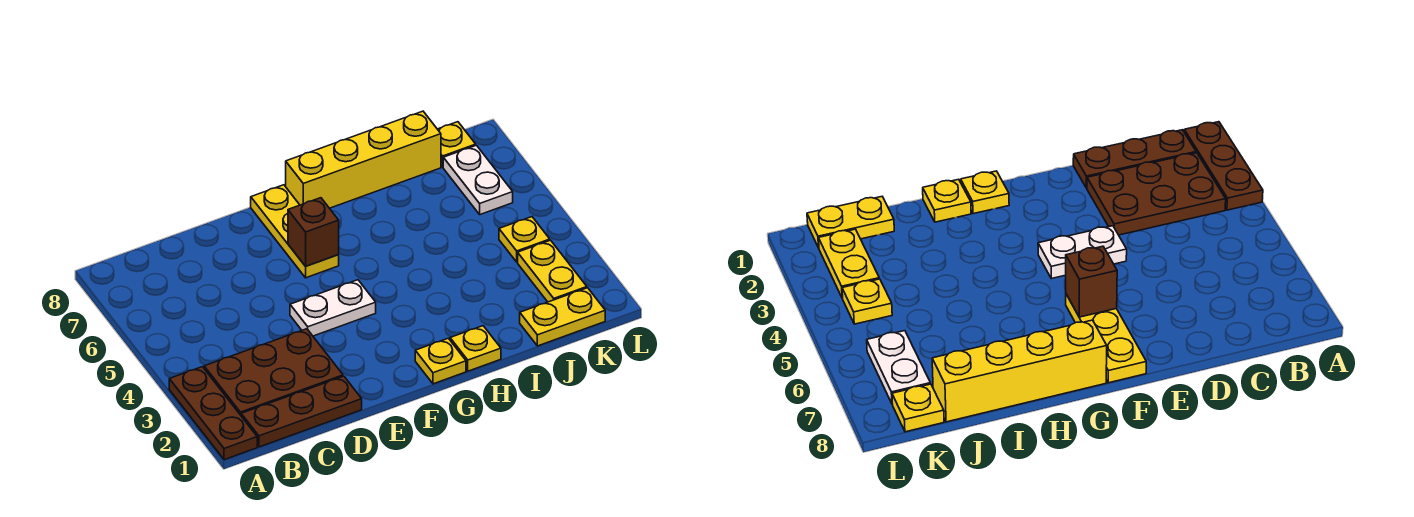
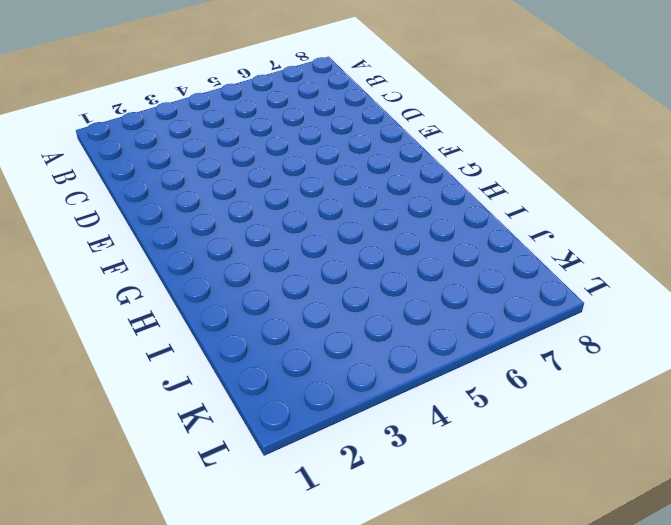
none -> brown plate A1:A3 level 1
none -> brown plate B1:D1 level 1
none -> brown plate B2:D3 level 1

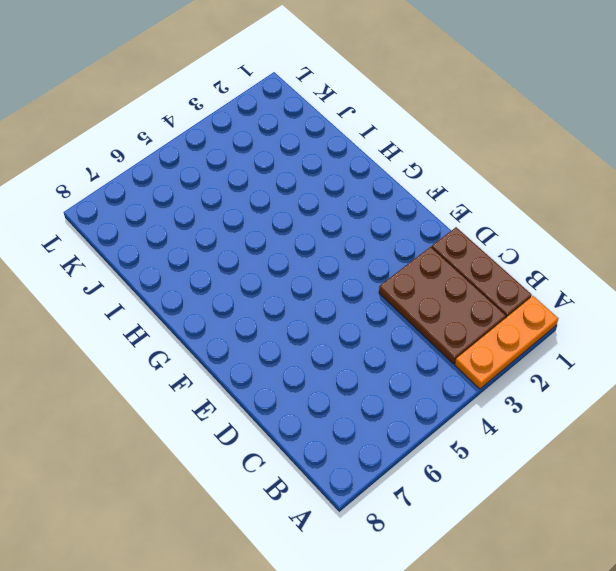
orange plate A1:A3 level 1 -> brown plate A1:A3 level 1
none -> white plate E4:F4 level 1
none -> yellow plate F6:F8 level 1
none -> yellow plate G1 level 1

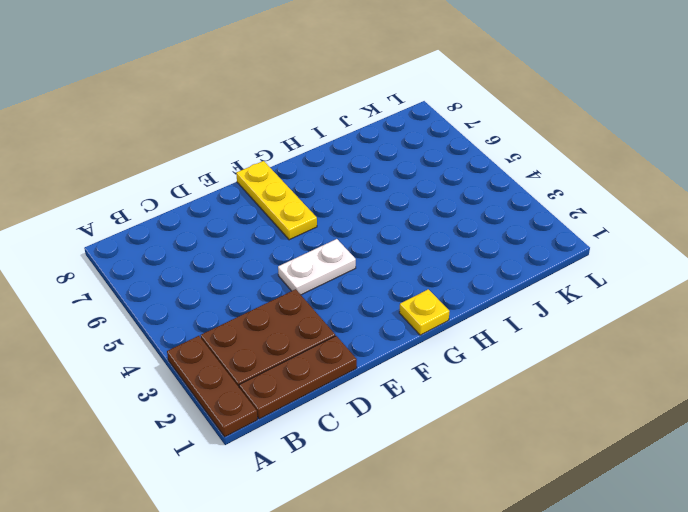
none -> yellow brick G8:J8 level 1
none -> yellow plate H1 level 1
none -> yellow plate J1:K1 level 1

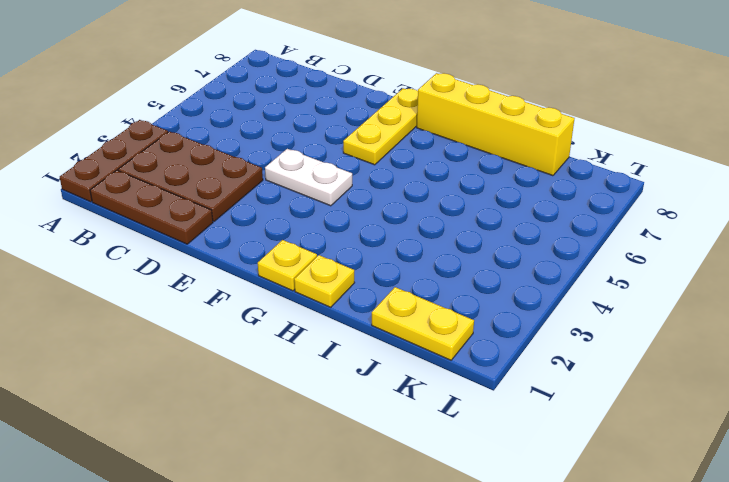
none -> yellow plate K2:K3 level 1
none -> yellow plate K4 level 1
none -> white plate K6:K7 level 1

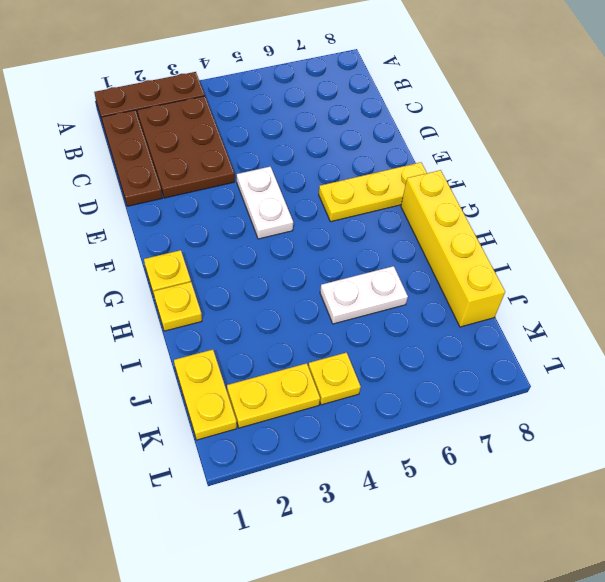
white plate I5:I6 level 1 -> white plate K6:K7 level 1
none -> yellow plate K8 level 1
none -> brown brick F6 level 2

